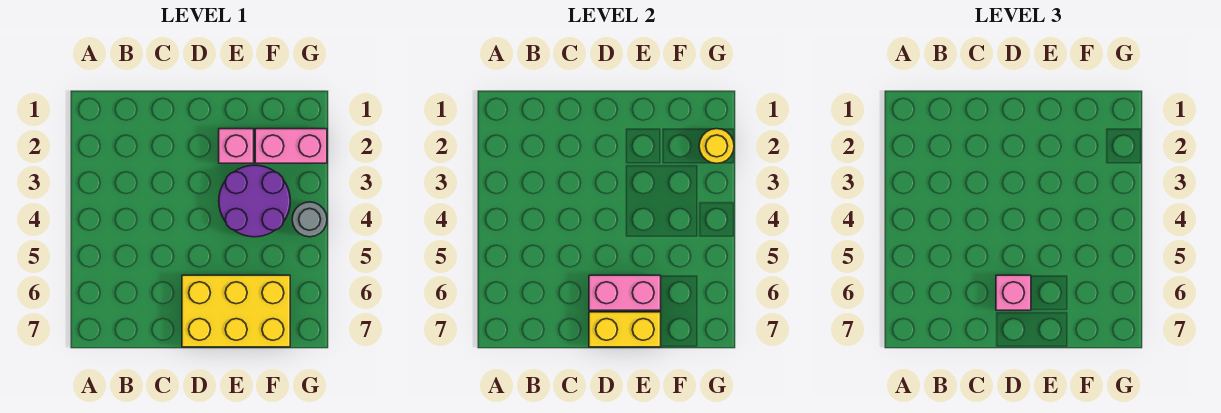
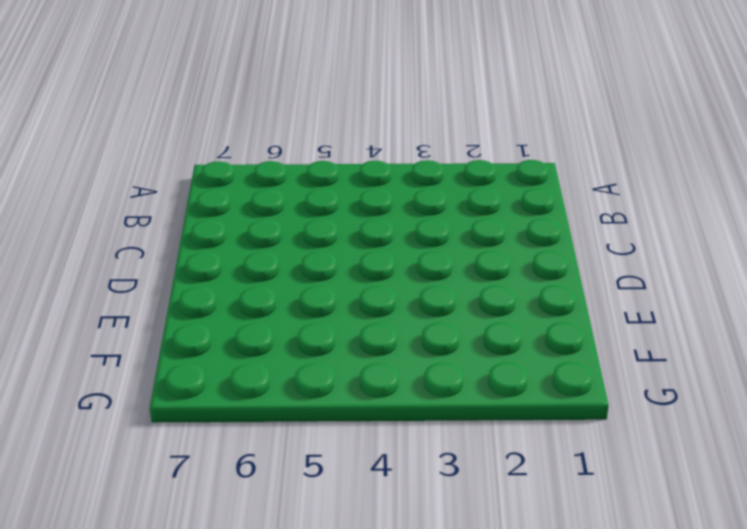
none -> yellow brick D6:F7 level 1
none -> pink brick E2 level 1

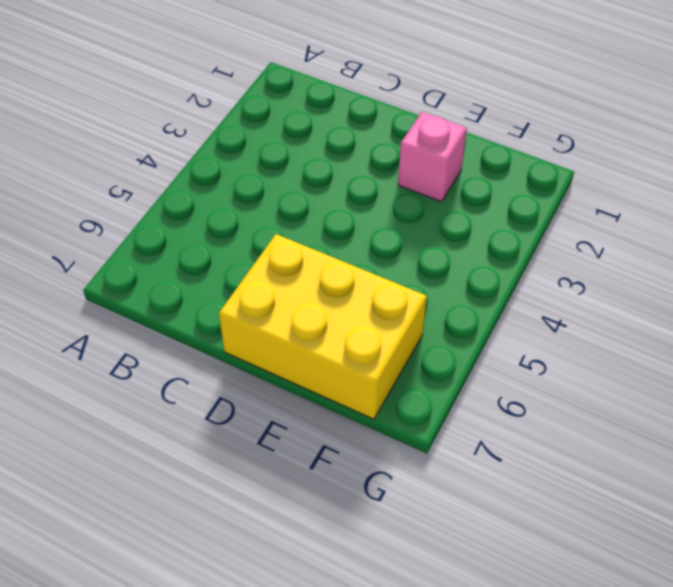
none -> purple round brick E3:F4 level 1
none -> pink brick F2:G2 level 1

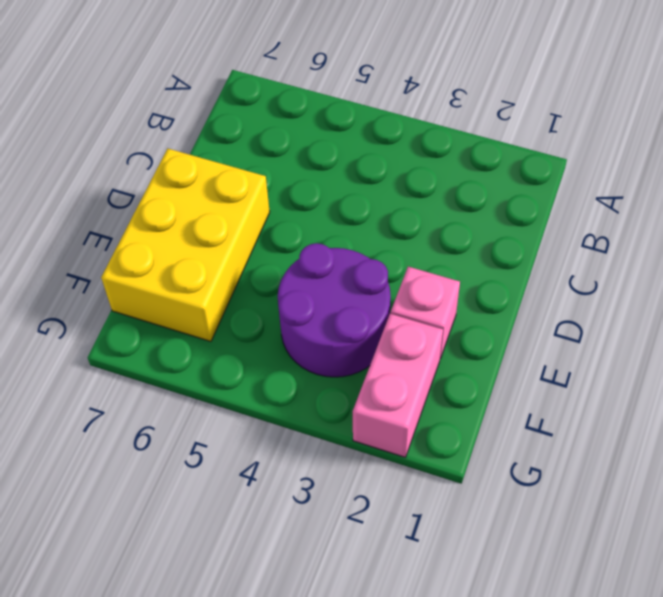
none -> grey round brick G4 level 1
none -> pink brick D6:E6 level 2

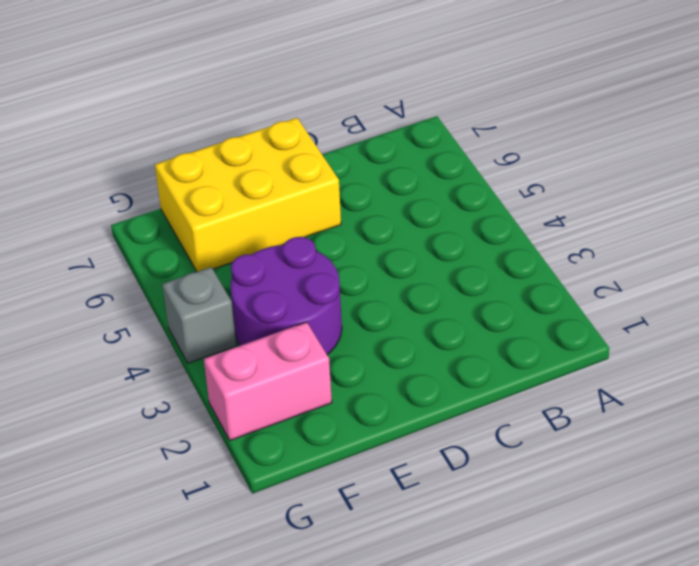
grey brick G4 level 1 -> grey round brick G4 level 1
none -> pink brick E2 level 1
none -> pink brick D6:E6 level 2

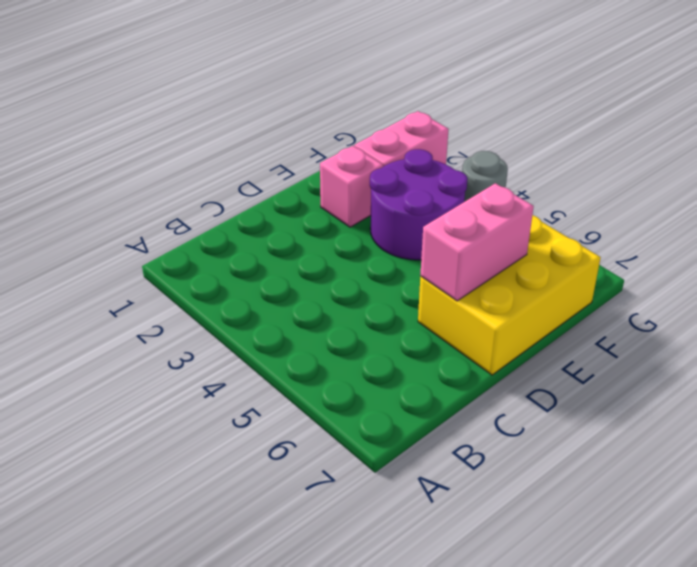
none -> yellow brick D7:E7 level 2
none -> yellow round brick G2 level 2

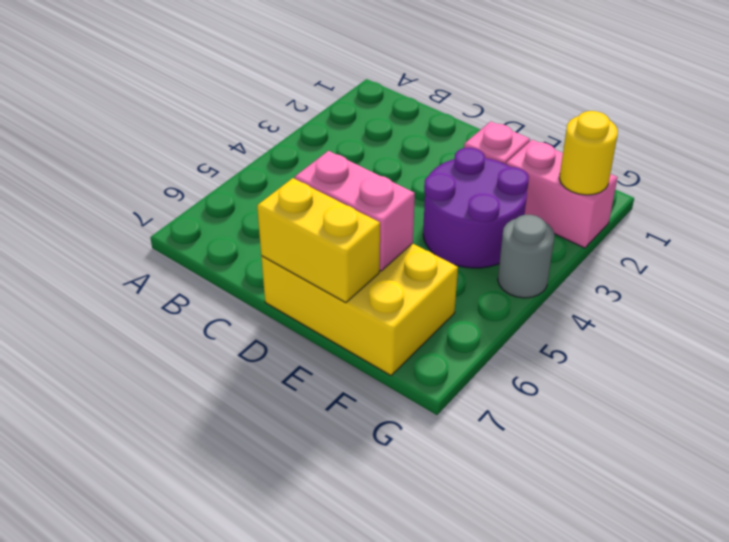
none -> pink brick D6 level 3

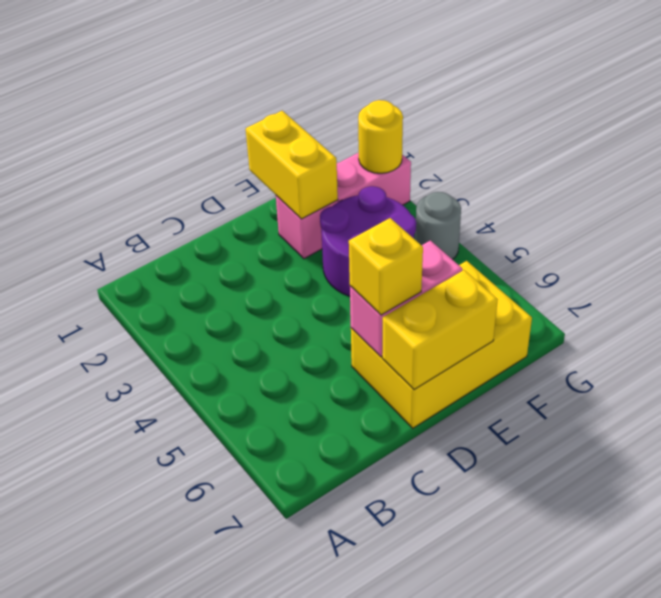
yellow brick D6 level 3 -> pink brick D6 level 3
yellow brick E1:E2 level 2 -> none

